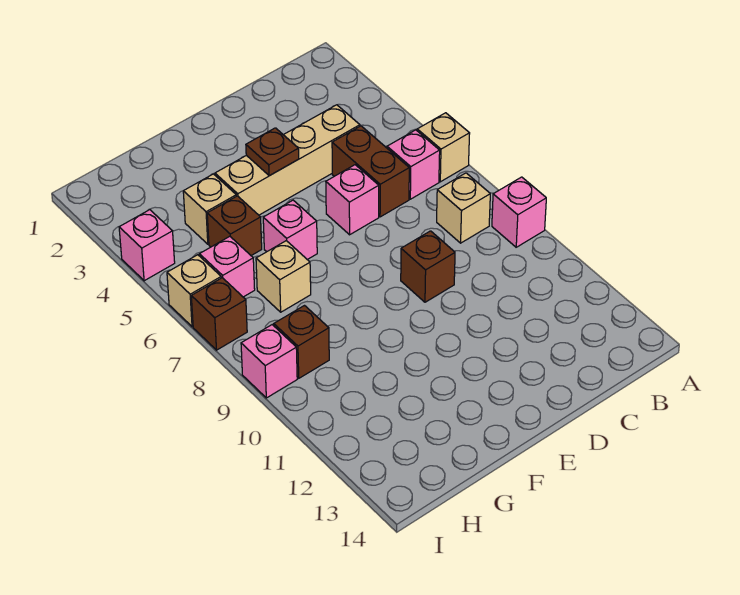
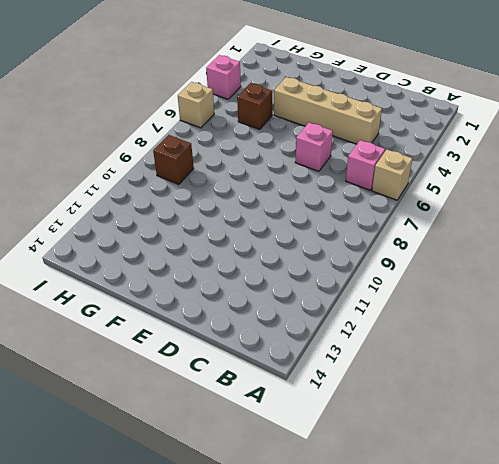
none -> pink brick A9 level 1
none -> tan brick B8 level 1
none -> brown brick C5:C6 level 1

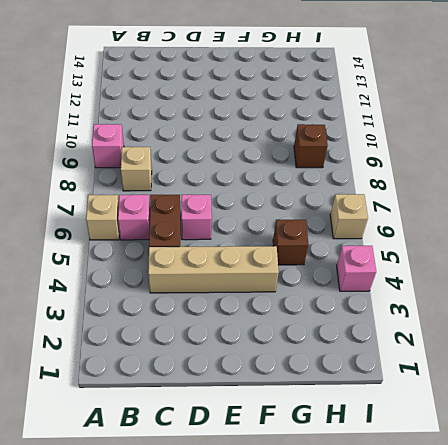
none -> brown brick D9 level 1
none -> pink brick F6 level 1
none -> tan brick G4 level 1

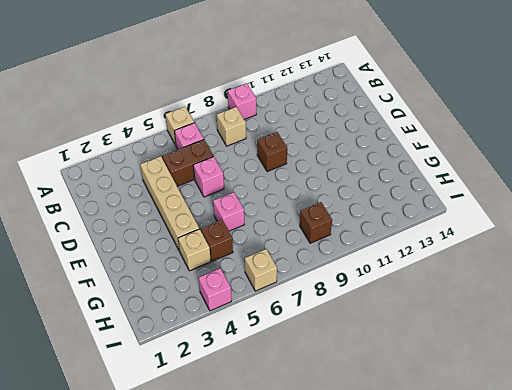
none -> tan brick G7 level 1
none -> pink brick H6 level 1
none -> brown brick I7 level 1

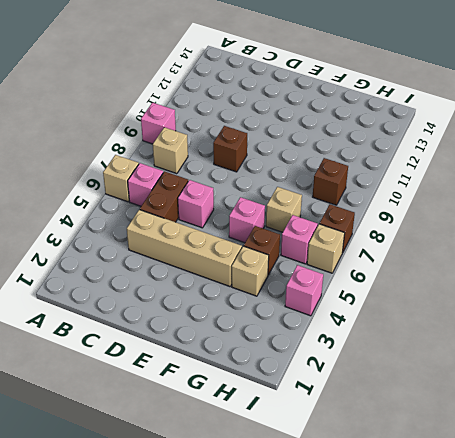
none -> pink brick I9 level 1
none -> brown plate E4 level 2

